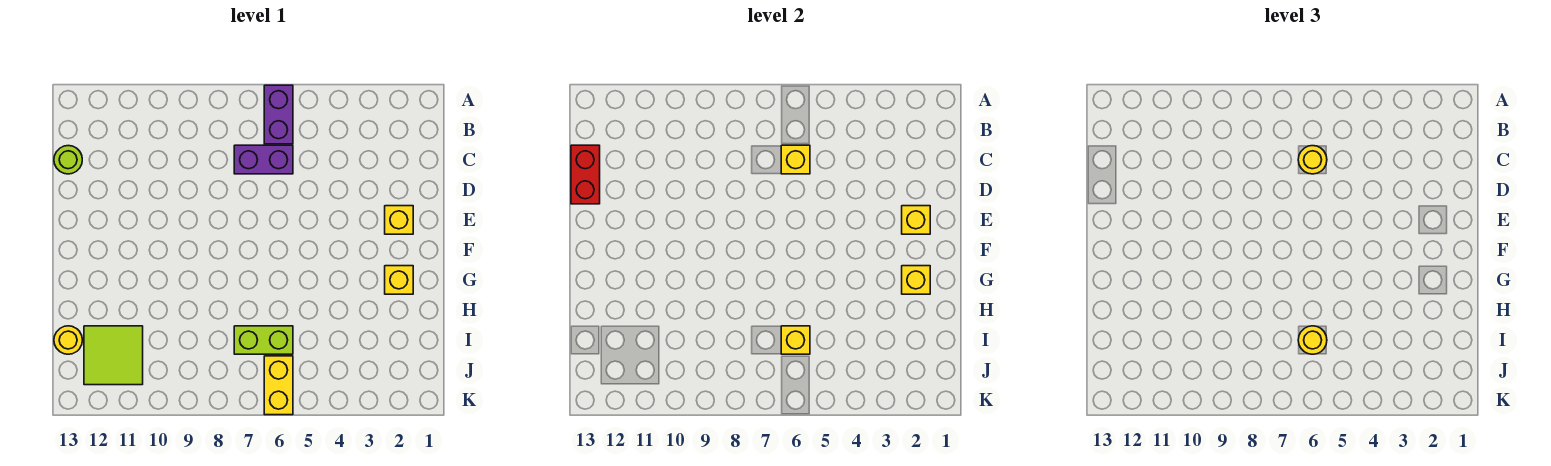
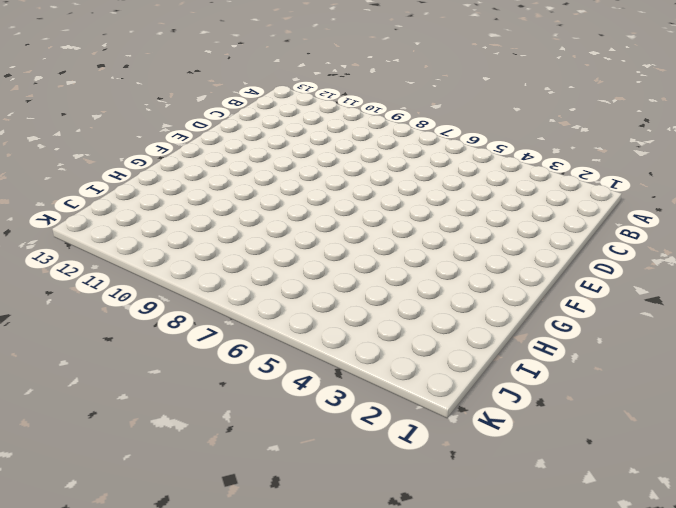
none -> purple brick A6:B6 level 1
none -> purple brick C6:C7 level 1
none -> lime round brick C13 level 1

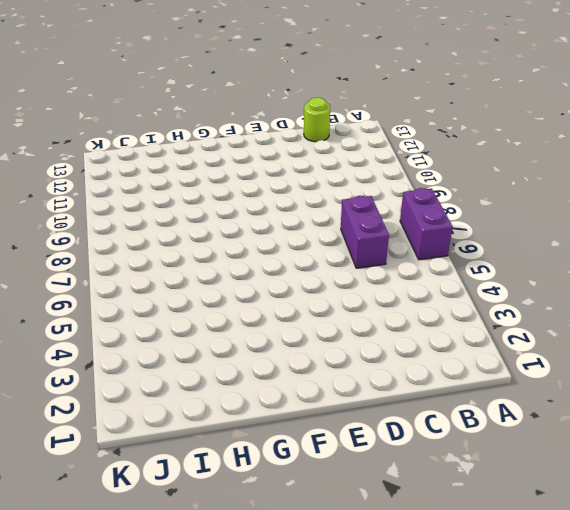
purple brick A6:A7 level 1 -> purple brick A6:B6 level 1
none -> yellow brick E2 level 1
none -> yellow brick G2 level 1
none -> lime brick I6:I7 level 1

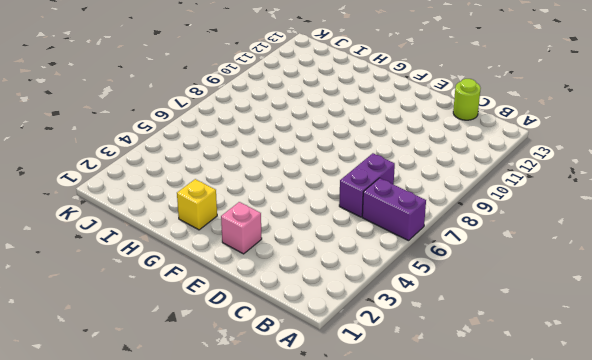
pink brick E2 level 1 -> yellow brick E2 level 1
none -> lime brick I6:I7 level 1
none -> lime tile I11:J12 level 1
none -> yellow round brick I13 level 1

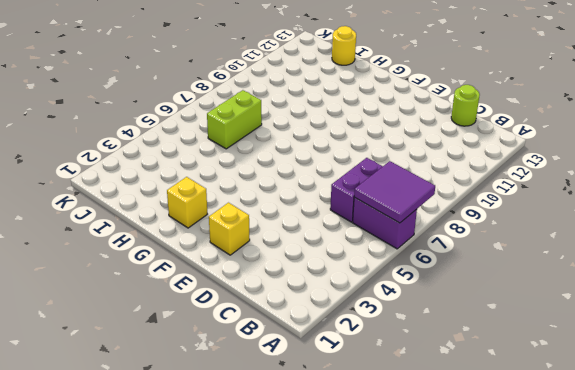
purple tile A6:B7 level 2 -> none
none -> lime tile I11:J12 level 1
none -> yellow brick J6:K6 level 1
none -> yellow brick C6 level 2

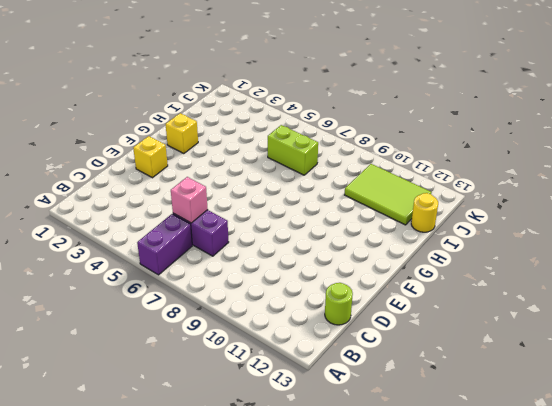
pink brick C6 level 2 -> yellow brick C6 level 2
lime tile I10:J12 level 1 -> lime tile I11:J12 level 1
none -> yellow brick J6:K6 level 1
none -> red brick C13:D13 level 2
none -> yellow brick E2 level 2

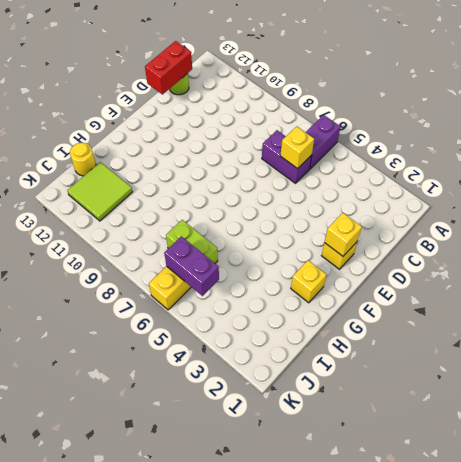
purple brick J5:J6 level 2 -> none
none -> yellow brick G2 level 2
none -> yellow brick I6 level 2
none -> yellow round brick C6 level 3

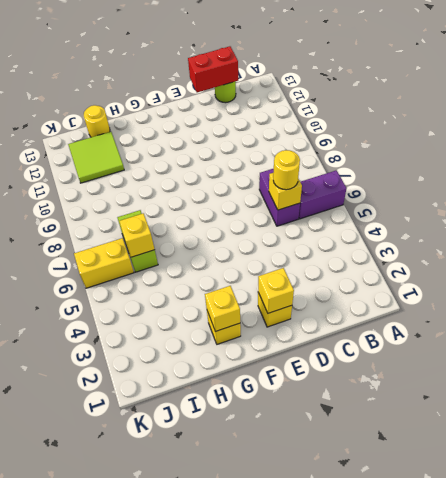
none -> yellow round brick I6 level 3

